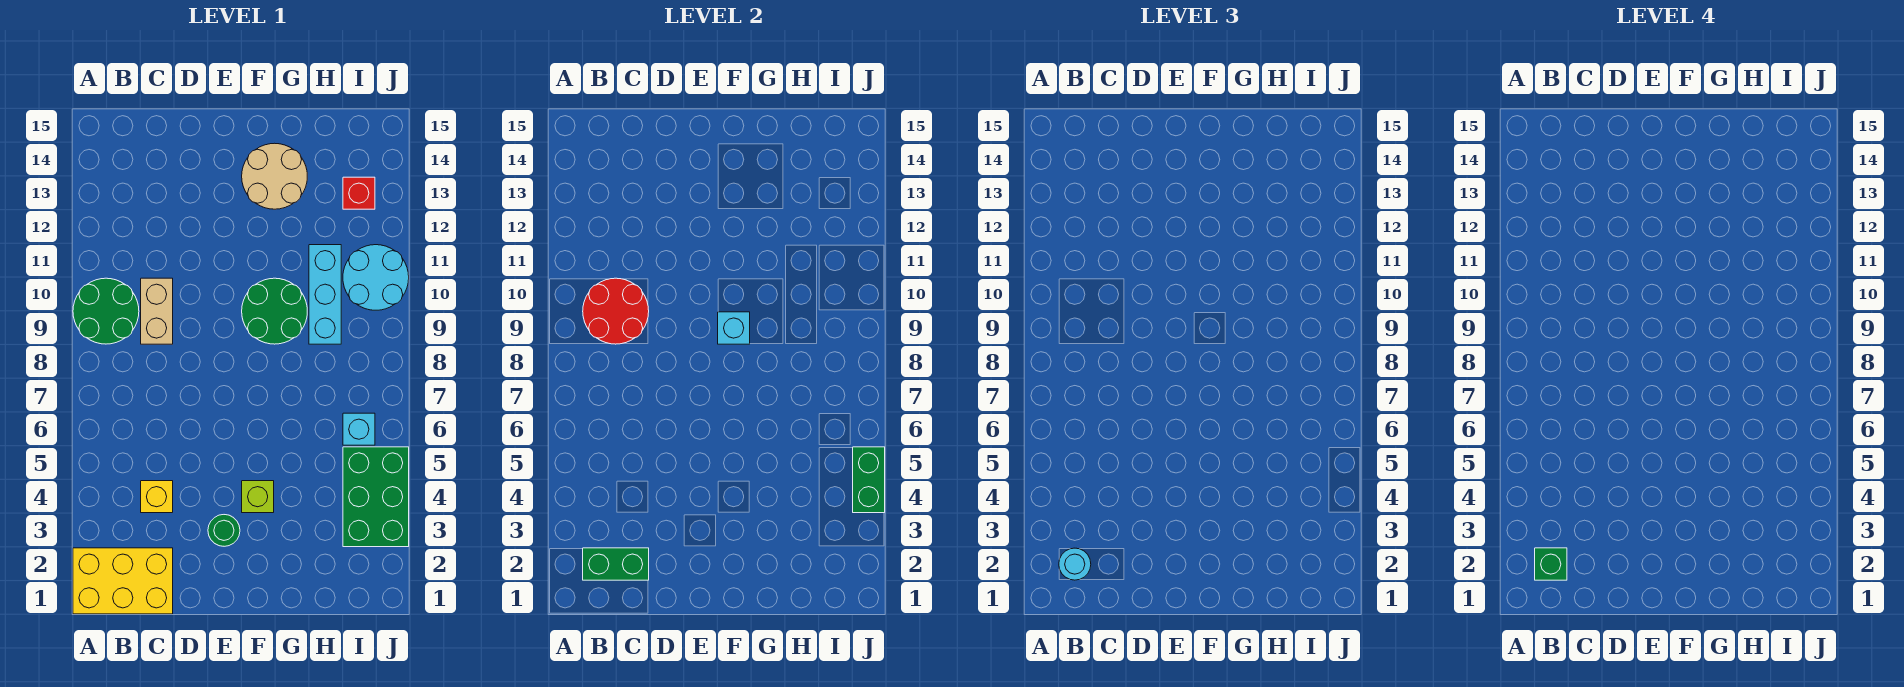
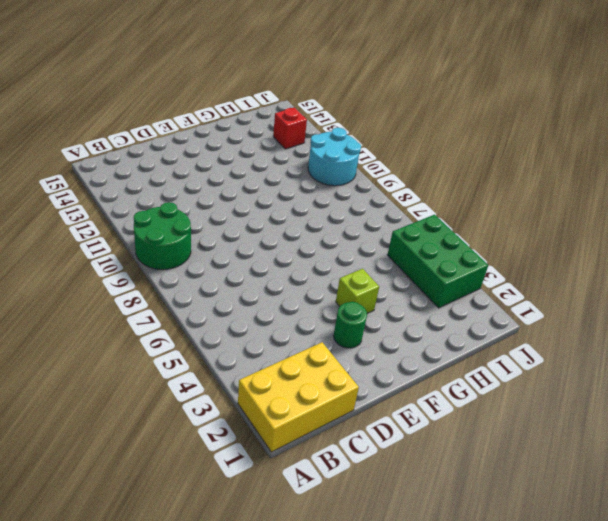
none -> yellow brick C4 level 1
none -> tan brick C9:C10 level 1
none -> green round brick F9:G10 level 1

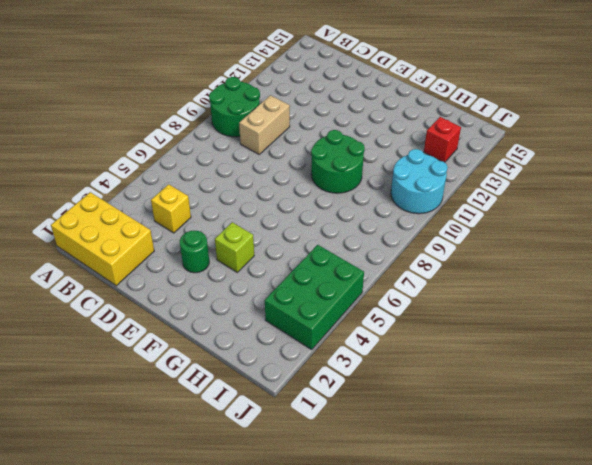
none -> tan round brick F13:G14 level 1
none -> cyan brick H9:H11 level 1
none -> cyan brick I6 level 1

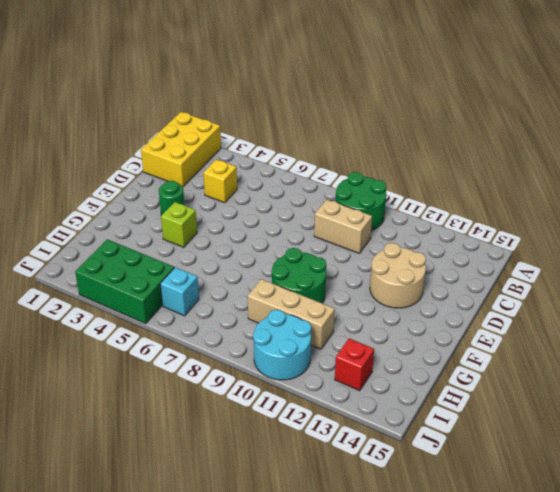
tan round brick D12:E13 level 1 -> tan round brick F13:G14 level 1
tan brick H9:H11 level 1 -> cyan brick H9:H11 level 1
none -> green brick B2:C2 level 2
none -> red round brick B9:C10 level 2
none -> cyan brick F9 level 2

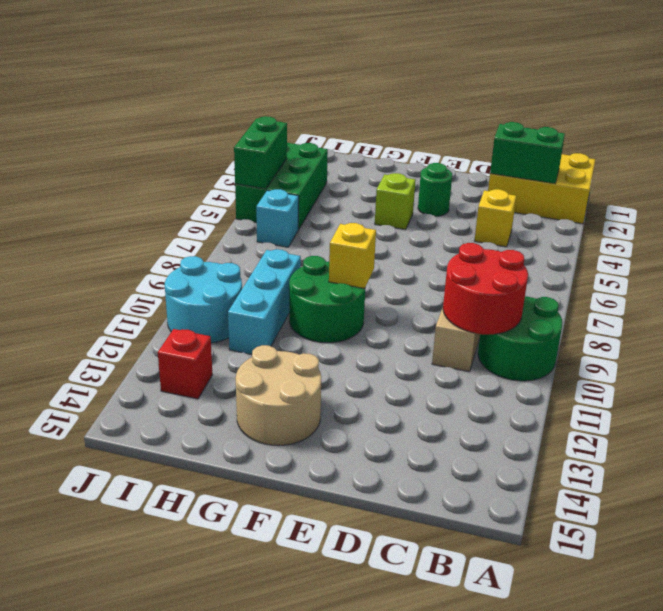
yellow brick F9 level 2 -> cyan brick F9 level 2
none -> cyan round brick B2 level 3
none -> green brick B2 level 4

